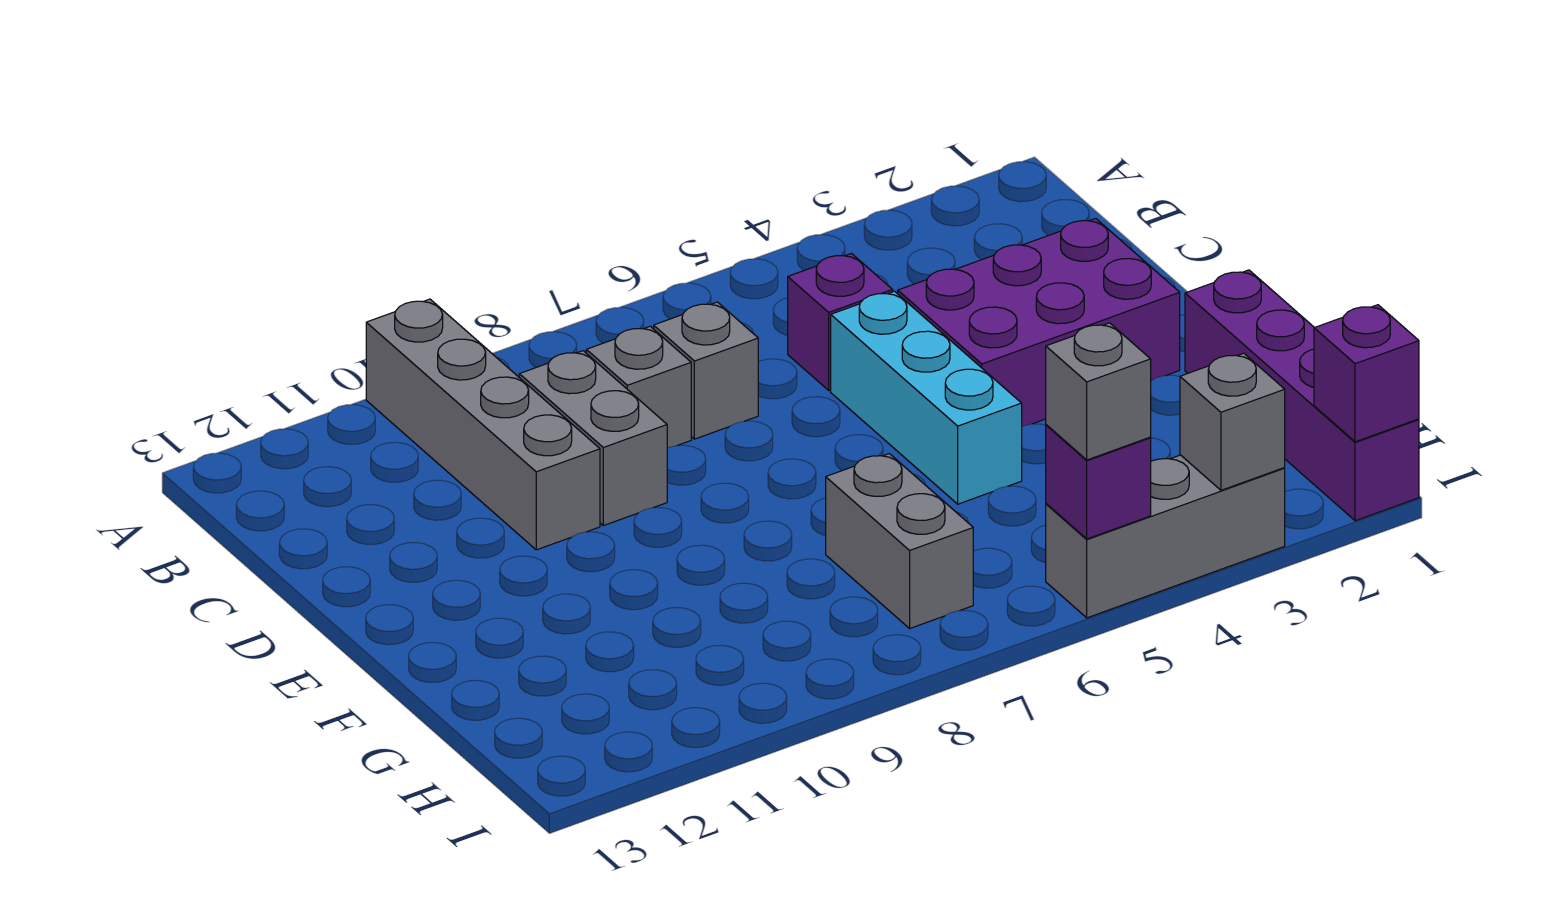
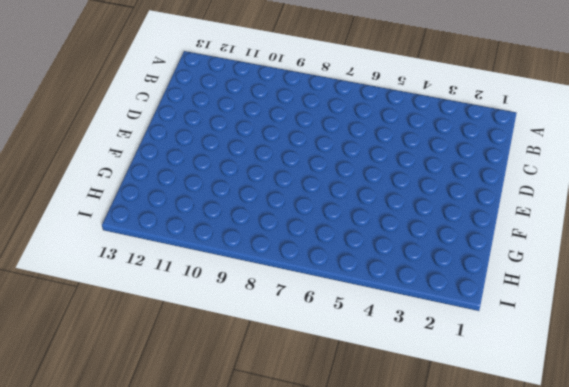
none -> grey brick A10:D10 level 1
none -> purple brick C5 level 1
none -> grey brick C7 level 1

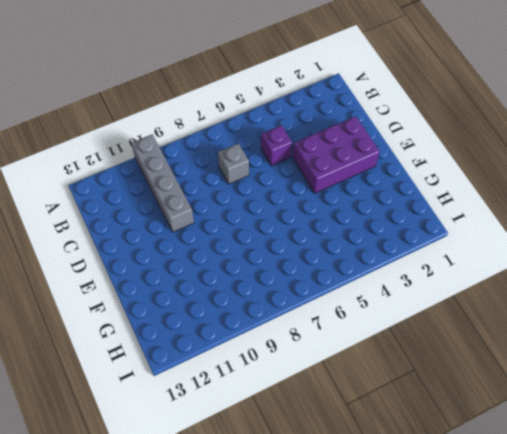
none -> grey brick C8 level 1
none -> grey brick C9:D9 level 1
none -> cyan brick D5:F5 level 1

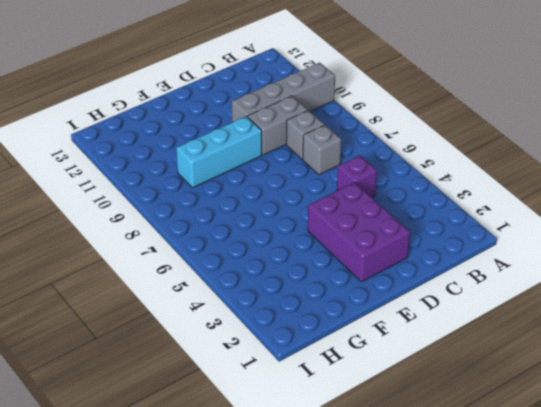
cyan brick E9:G9 level 1 -> cyan brick D5:F5 level 1
none -> purple brick F1:I1 level 1
none -> grey brick G7:H7 level 1
none -> grey brick I3:I5 level 1

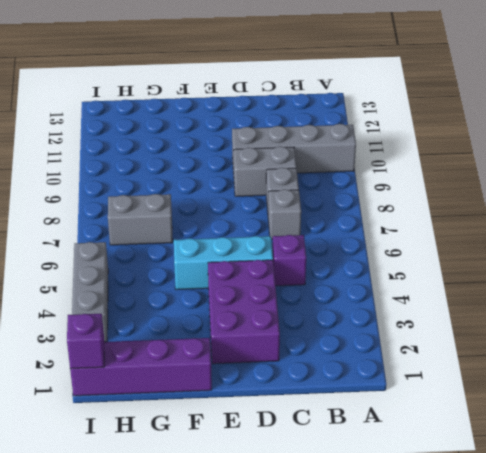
none -> grey brick I3 level 2
none -> purple brick I5 level 2
none -> grey brick I5 level 3

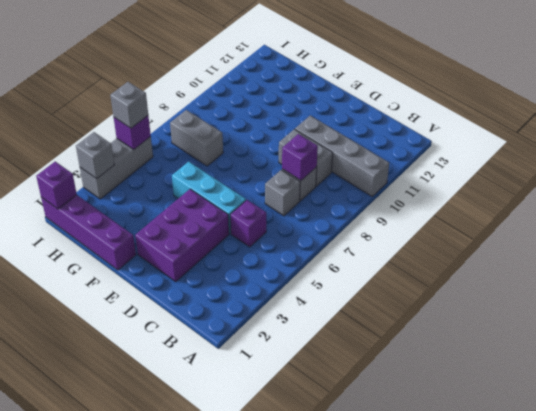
purple brick C8 level 2 -> none

